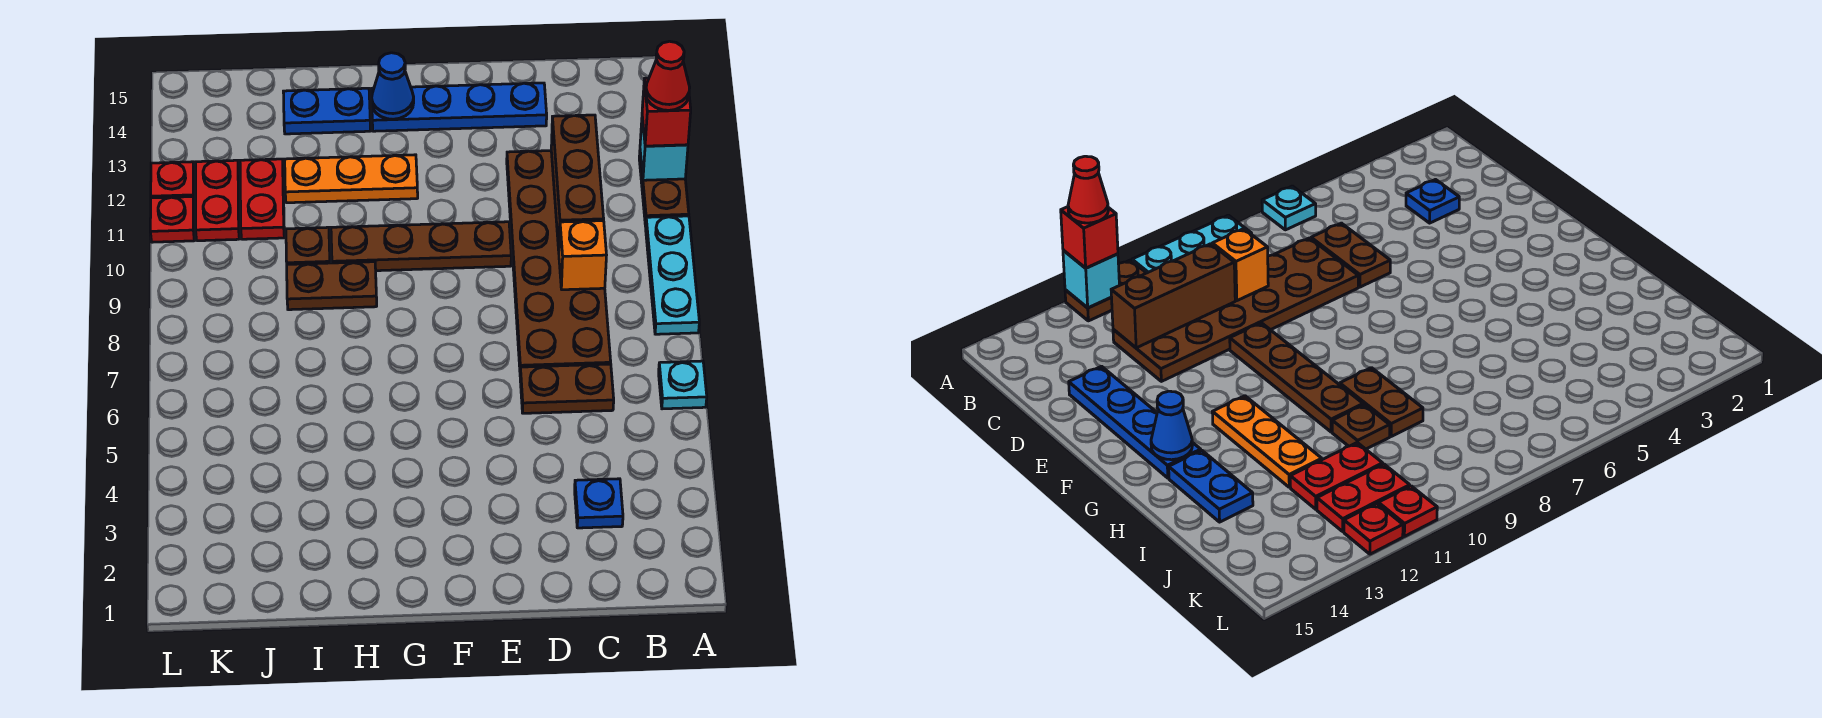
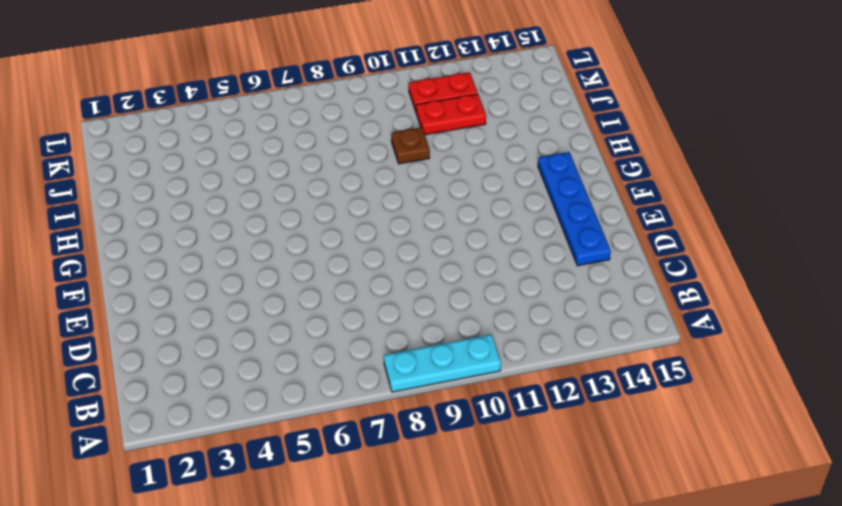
none -> cyan plate A6 level 1
none -> brown plate A11:A12 level 1
none -> blue plate C3 level 1

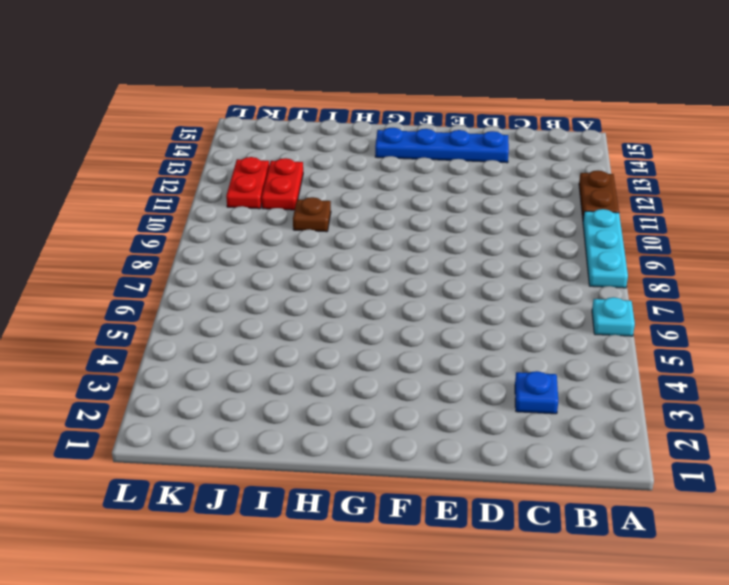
none -> brown plate C6:D6 level 1
none -> brown plate C7:D12 level 1
none -> brown plate E10:H10 level 1

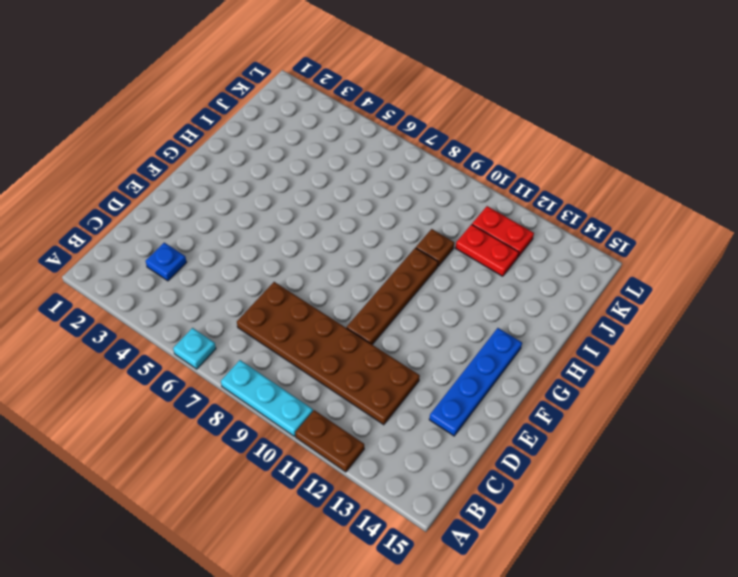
none -> brown plate C6:D6 level 1
none -> orange plate G12:I12 level 1
none -> brown plate H9:I9 level 1

